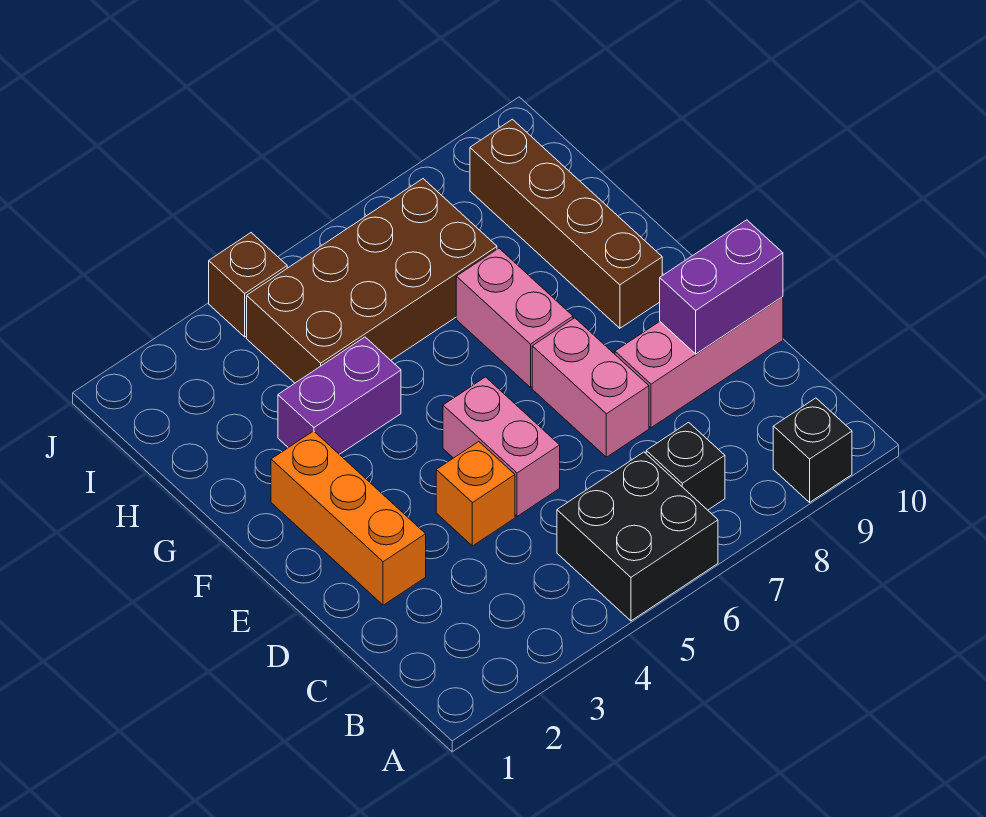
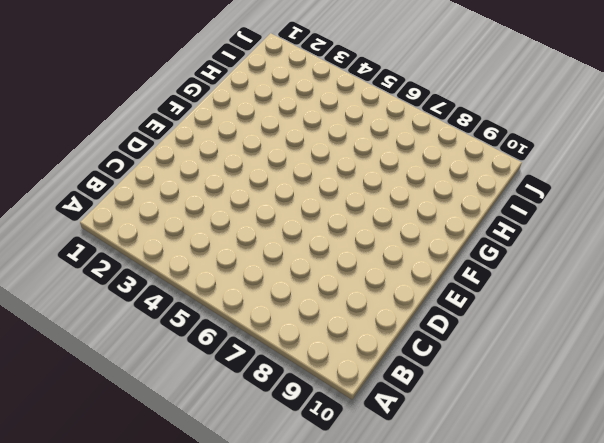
none -> black brick A5:B6 level 1
none -> black brick A9 level 1
none -> black brick B7 level 1

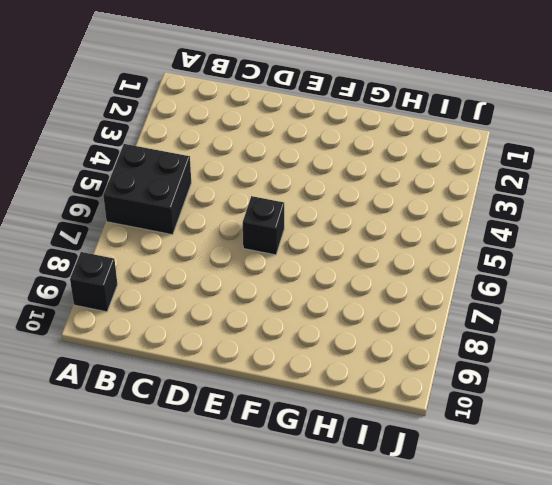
black brick E6 level 1 -> black brick B7 level 1
none -> orange brick D2:F2 level 1
none -> orange brick D4 level 1
none -> pink brick D5:E5 level 1

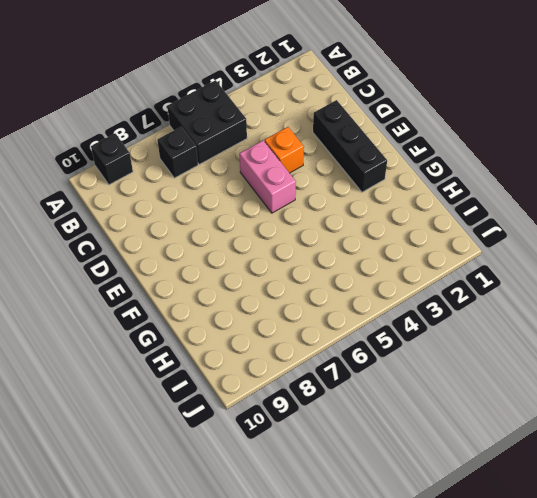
black brick D2:F2 level 1 -> orange brick D2:F2 level 1
none -> pink brick D7:E7 level 1
none -> pink brick D8:D10 level 1
none -> pink brick F7:G7 level 1

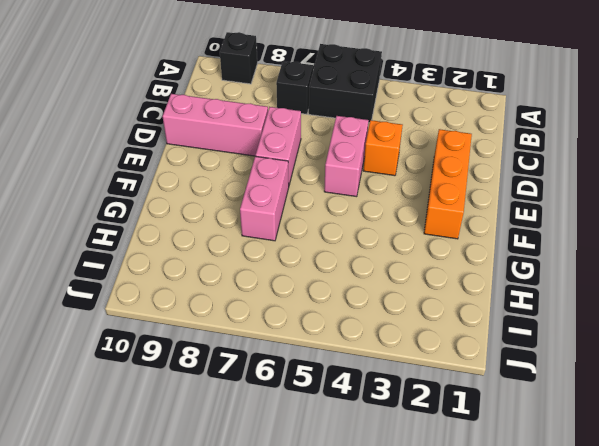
none -> brown brick F9:I9 level 1
none -> purple brick G3:G4 level 1
none -> brown brick H4:I7 level 1

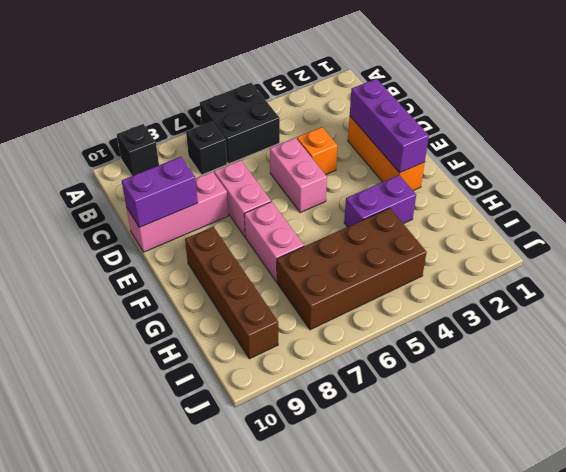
purple brick D2:F2 level 2 -> none
none -> brown brick J4 level 1

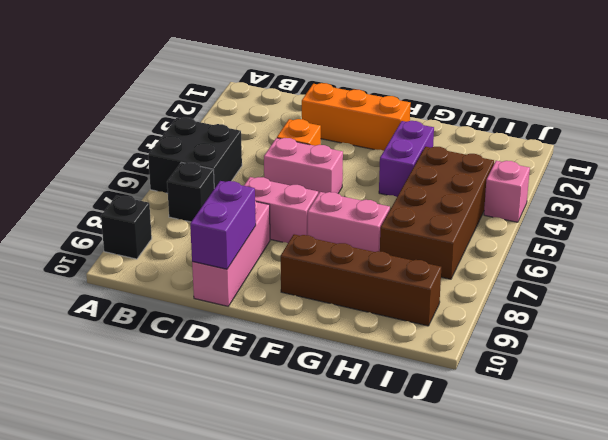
pink brick J4 level 1 -> brown brick J4 level 1

